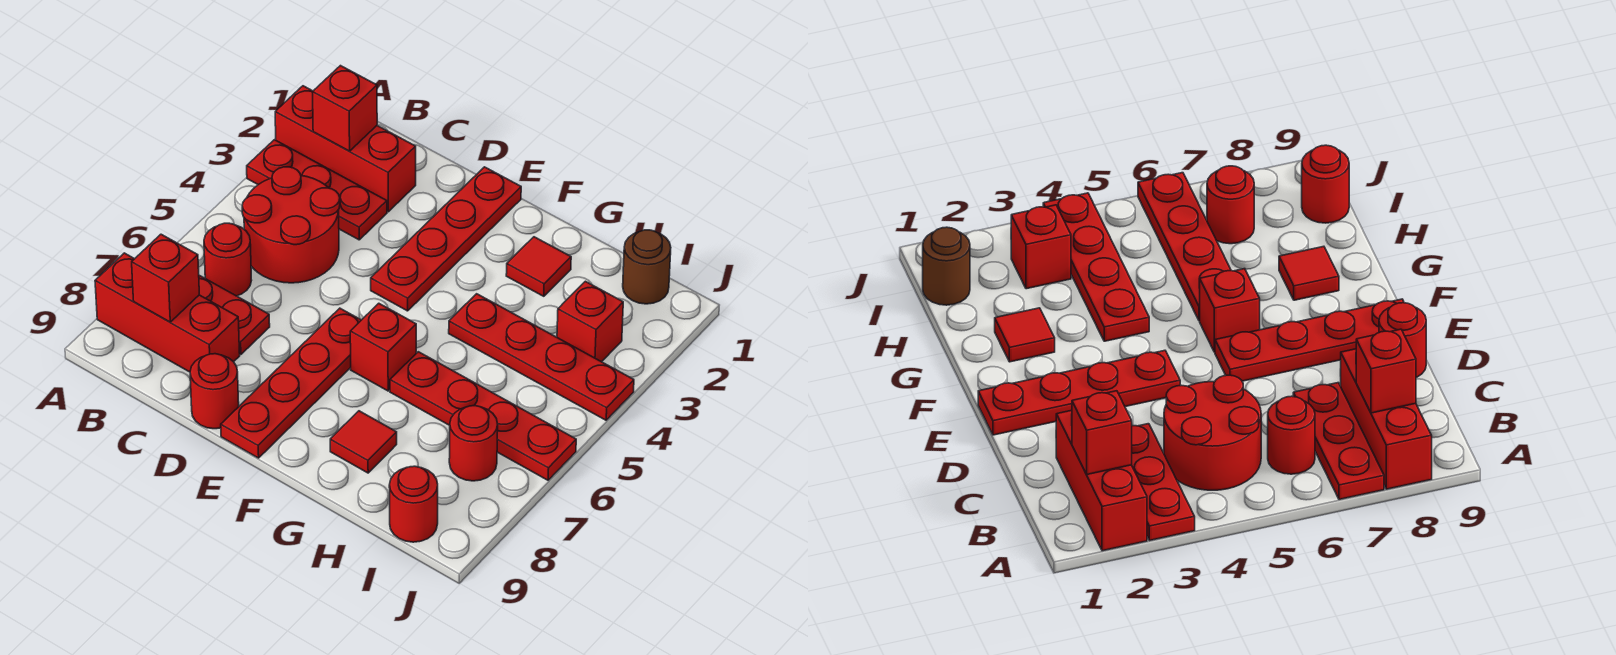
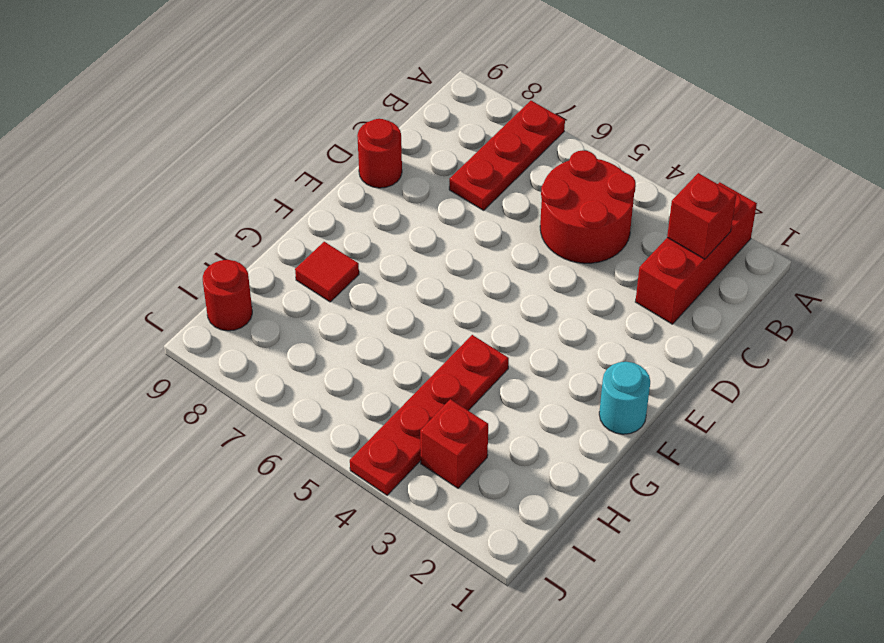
cyan round brick F1 level 1 -> none
none -> red plate A3:C3 level 1
none -> red brick A8:C8 level 1
none -> red round brick B6 level 1

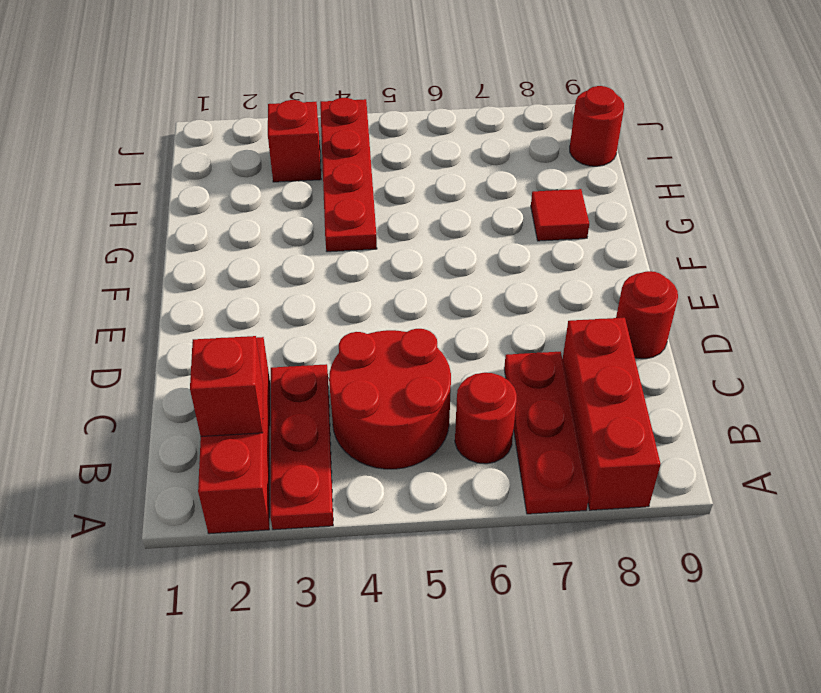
none -> red plate E1:E4 level 1
none -> red plate E6:E9 level 1
none -> red brick F6 level 1

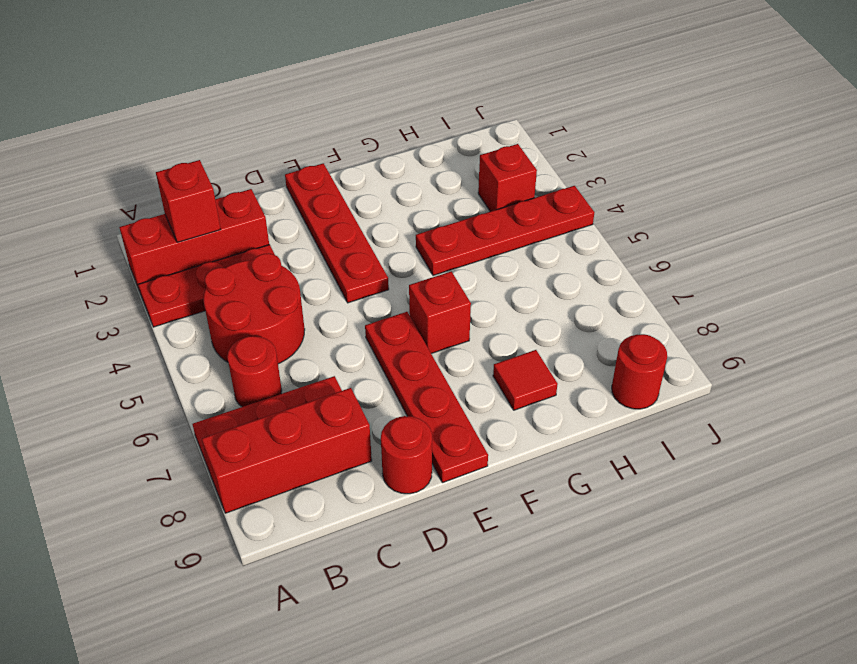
none -> red tile G2 level 1
none -> red plate G6:J6 level 1
none -> brown round brick I1 level 1

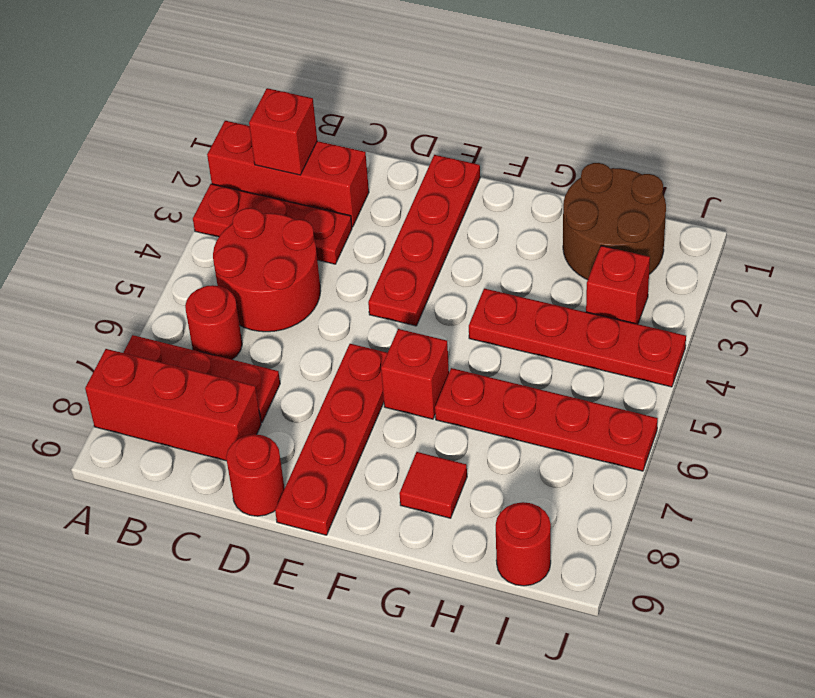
brown round brick H1:I2 level 1 -> brown round brick I1 level 1
none -> red tile G2 level 1
none -> red round brick I7 level 1
none -> red brick B8 level 2

